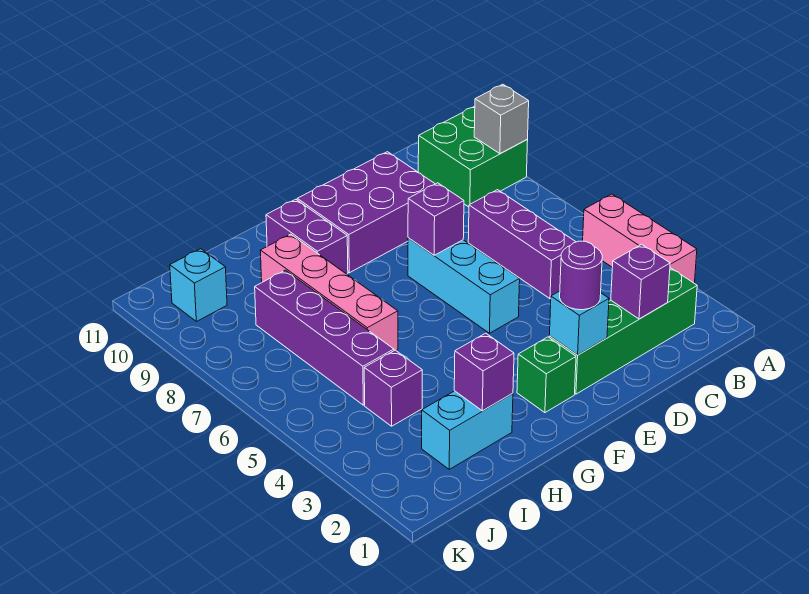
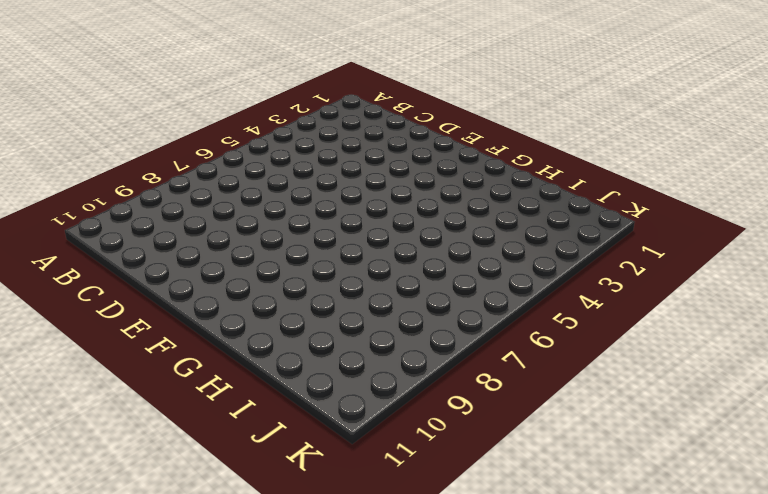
none -> pink brick A3:A5 level 1
none -> green brick A9:B10 level 1
none -> green brick B2:E2 level 1

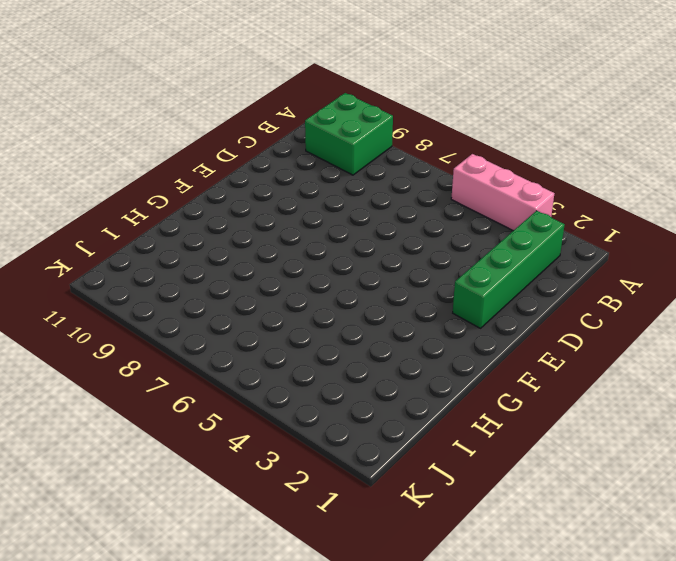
none -> purple brick C5:C7 level 1
none -> purple brick D9:F10 level 1
none -> cyan brick E5:E7 level 1

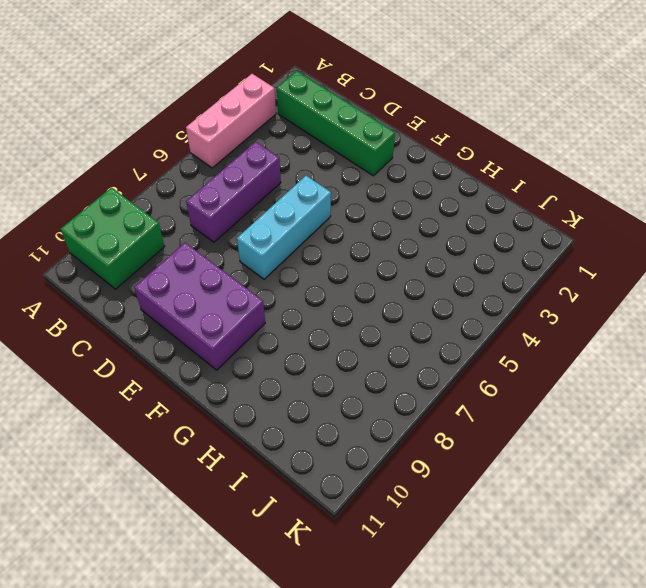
none -> green brick F2 level 1
none -> purple brick G9:G10 level 1
none -> cyan brick H2:I2 level 1

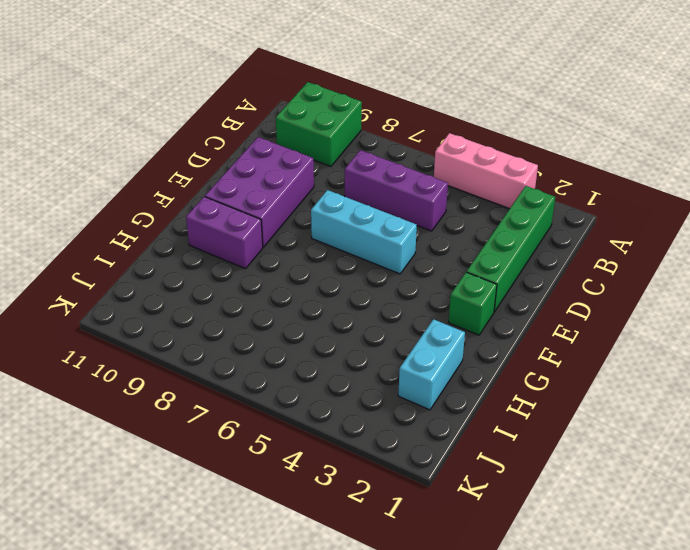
none -> pink brick H6:H9 level 1
none -> purple brick I4 level 1
none -> purple brick I5:I8 level 1

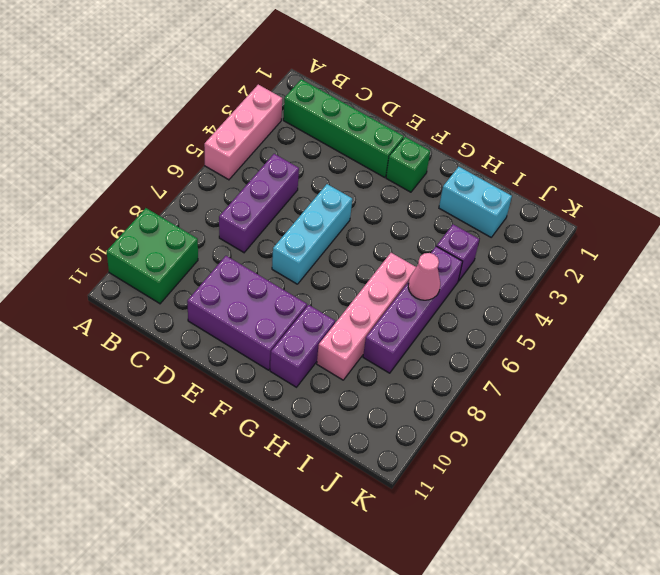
pink cone I6 level 2 -> none
none -> cyan brick J10 level 1
none -> grey brick A9 level 2
none -> purple brick C2 level 2

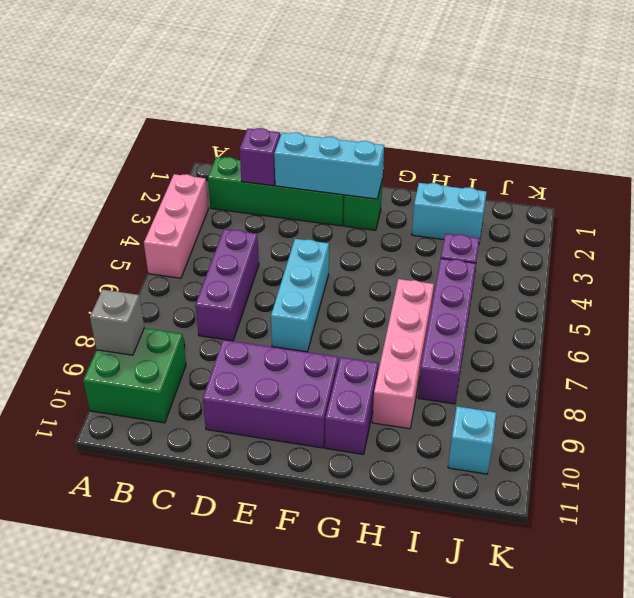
cyan brick D2:F2 level 2 -> cyan brick E2 level 2
none -> purple brick E7 level 2
none -> purple brick H2 level 2
none -> purple round brick E2 level 3

